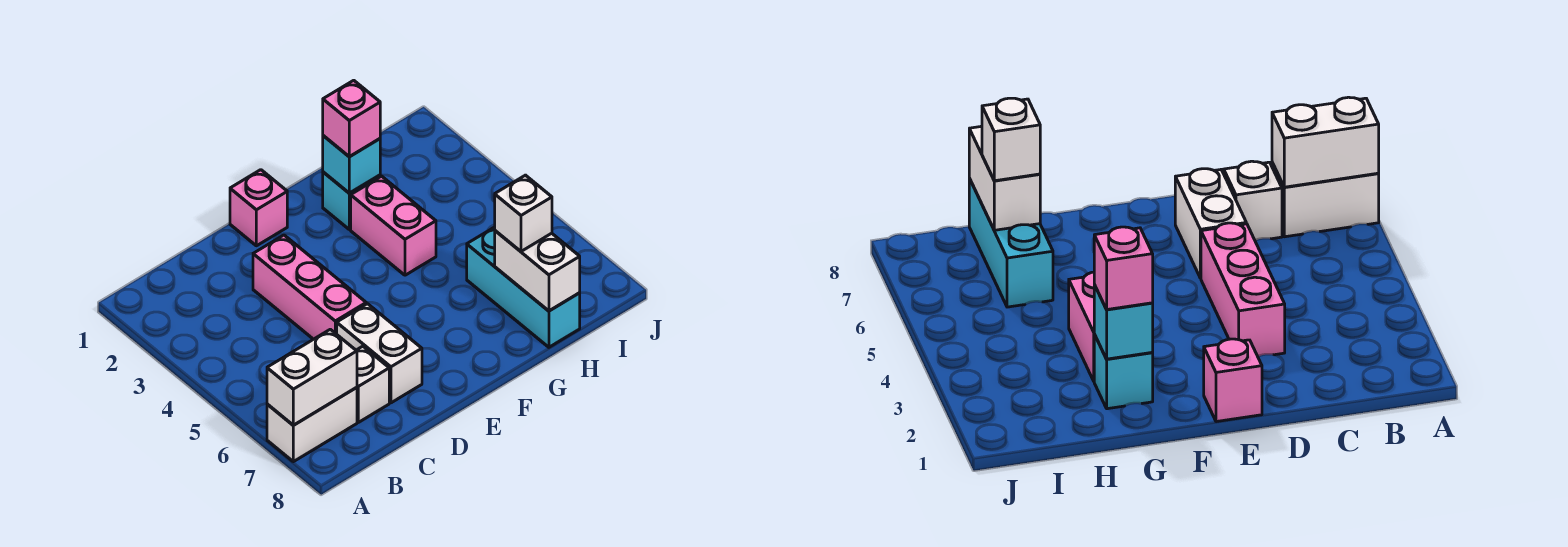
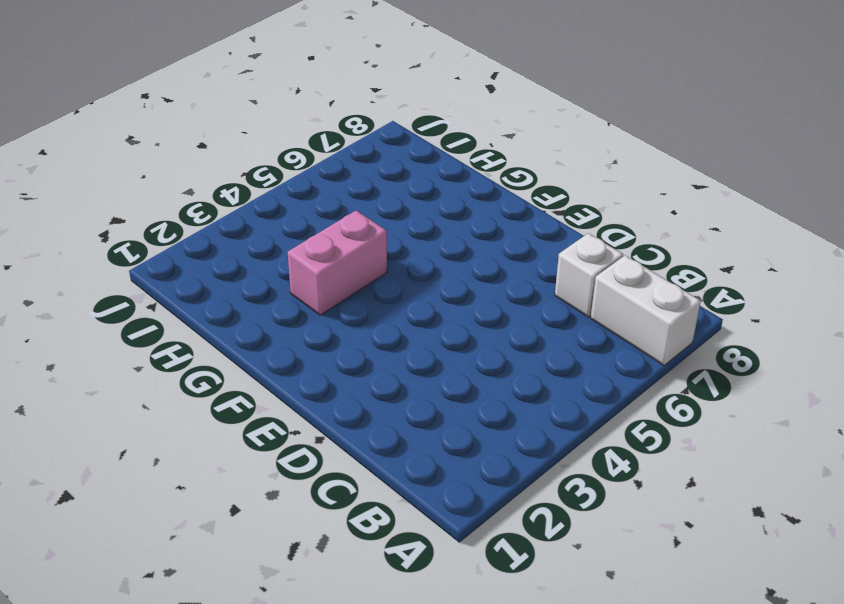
none -> pink brick D3:D5 level 1
none -> white brick D6:D7 level 1
none -> pink brick E1 level 1

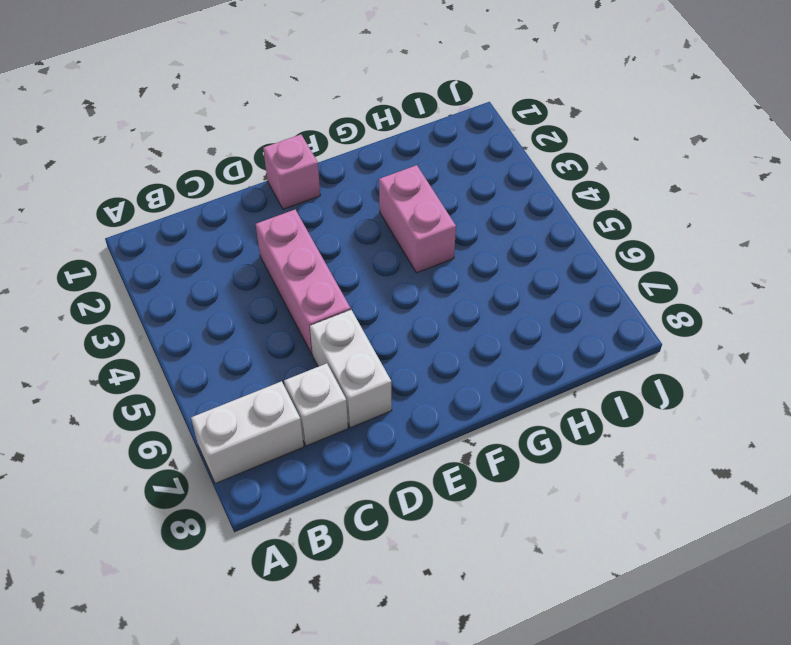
none -> cyan brick G2 level 1
none -> cyan brick H6:H8 level 1
none -> white brick A7:B7 level 2

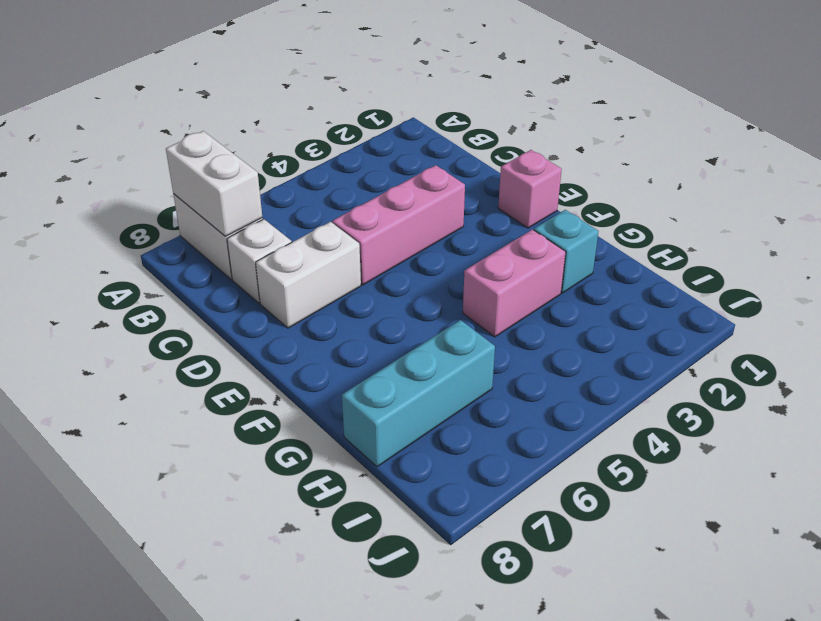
none -> cyan brick G2 level 2
none -> white brick H7:H8 level 2
none -> pink brick G2 level 3

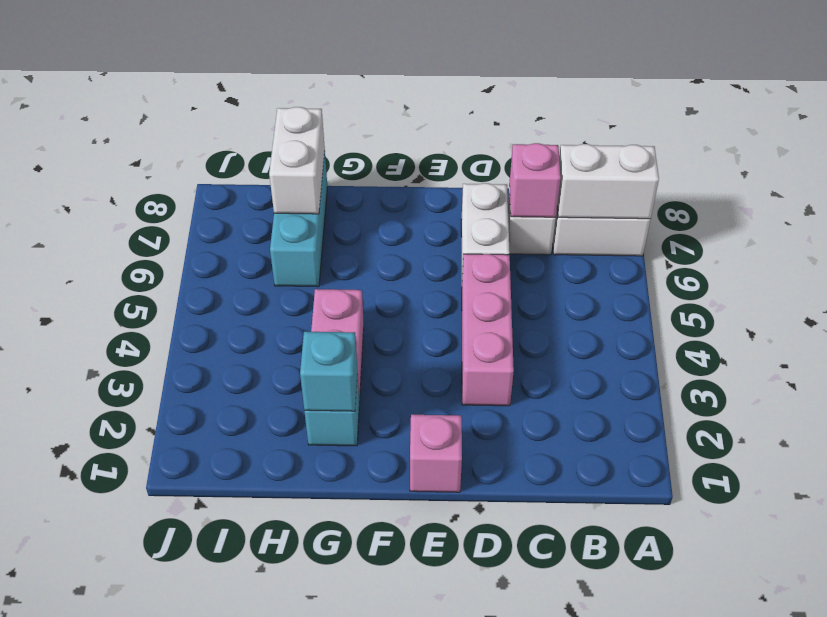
pink brick C7 level 2 -> pink brick G2 level 3
none -> white brick H7 level 3

